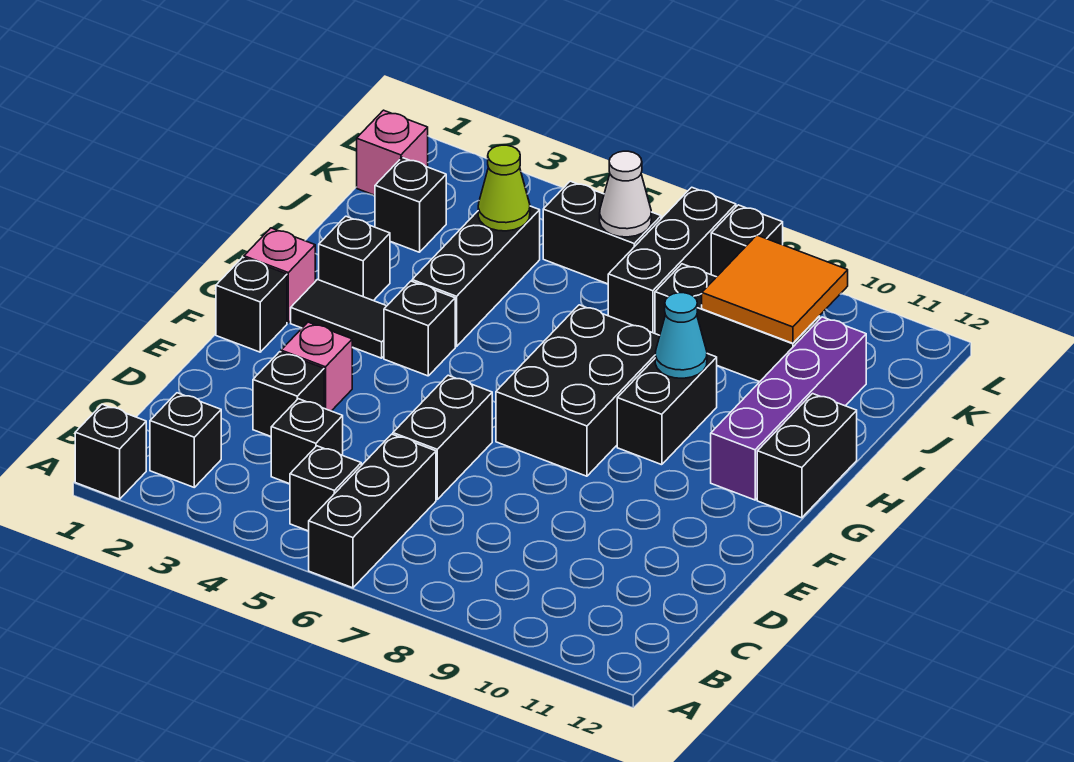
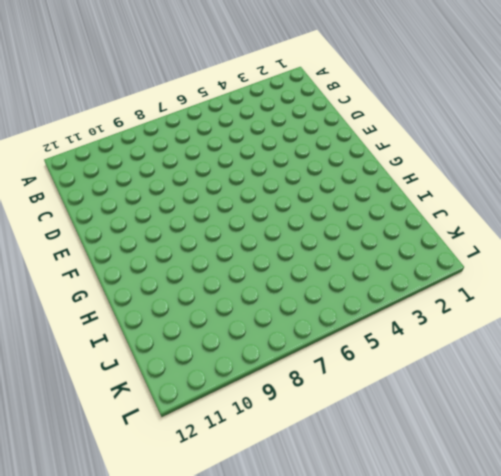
none -> black brick A1 level 1
none -> black brick A6:C6 level 1
none -> black brick B2 level 1

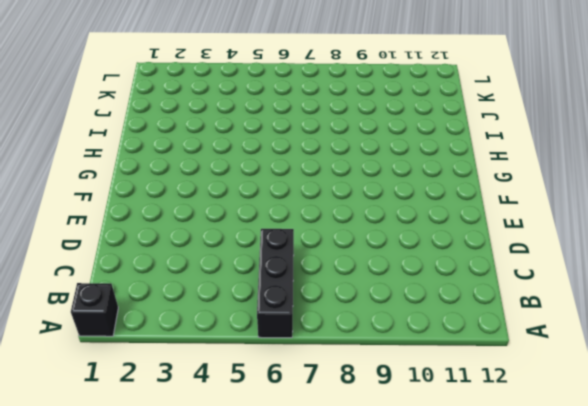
none -> black brick B2 level 1
none -> black brick B5 level 1
none -> black brick C4 level 1

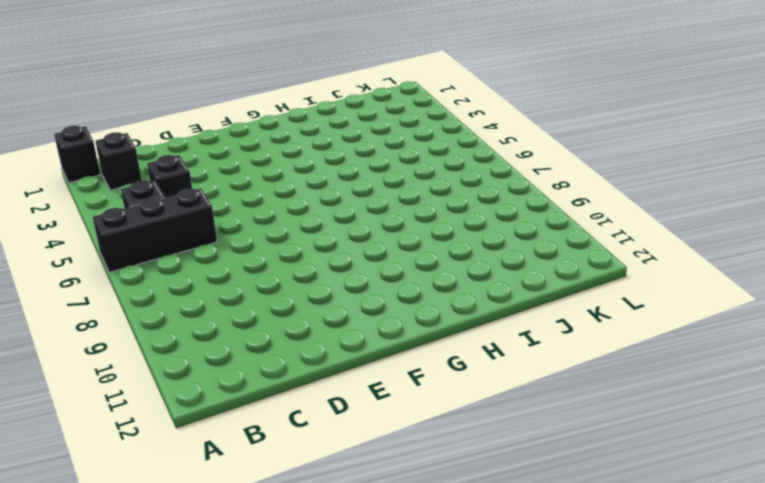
none -> black brick D3 level 1
none -> black brick D6:E6 level 1
none -> pink brick E3 level 1

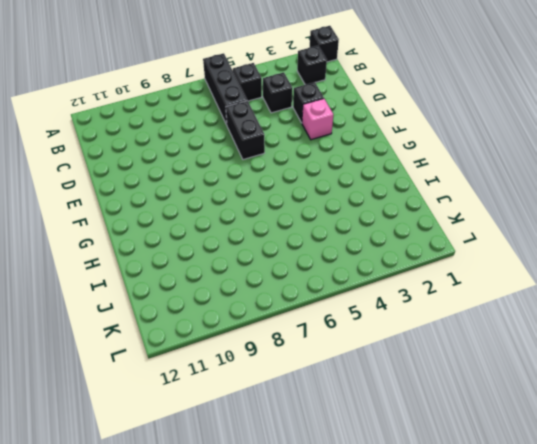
none -> black brick F1 level 1
none -> black brick F7:H8 level 1
none -> pink brick G1 level 1

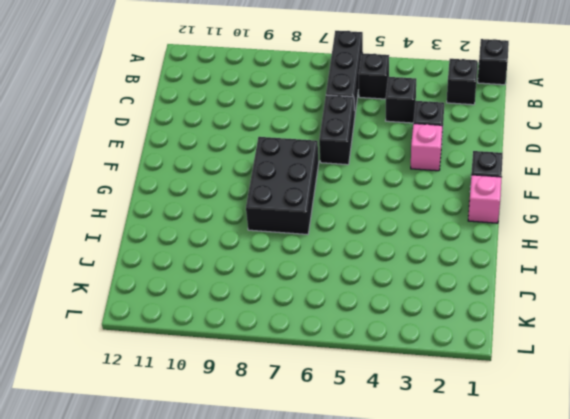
none -> black tile G2:G3 level 1
none -> black brick G4 level 1
none -> black brick G9:H9 level 1

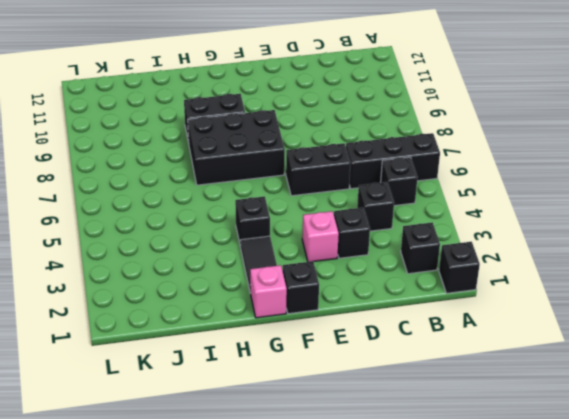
none -> purple brick G11:J11 level 1
none -> black brick G12:H12 level 1
none -> black brick H2 level 1

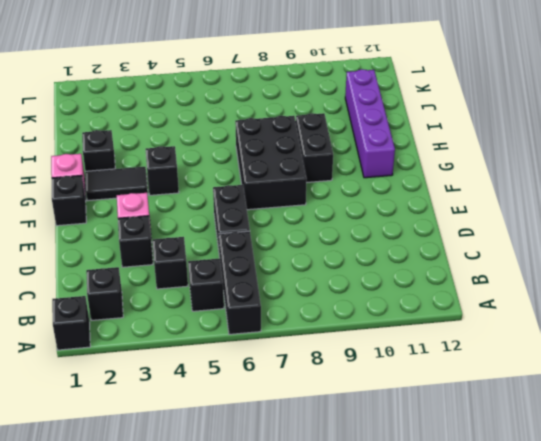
none -> black brick G12:H12 level 1
none -> black brick H4:J4 level 1
none -> black brick J2 level 1

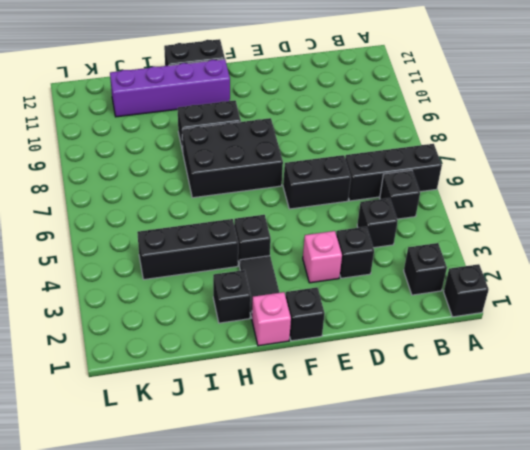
none -> black brick J2 level 1
none -> black brick J7:L7 level 1
none -> black brick J8:J10 level 1

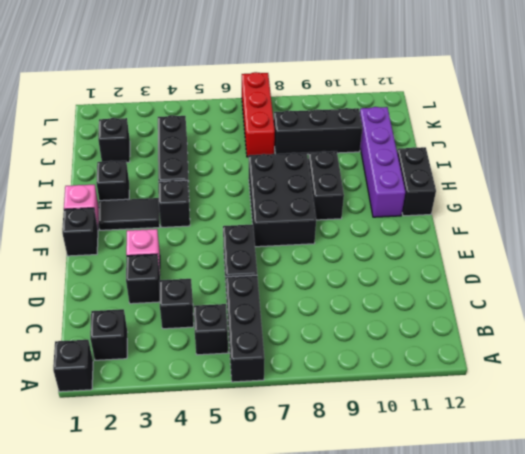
red brick J7:L7 level 1 -> black brick J7:L7 level 1
none -> pink brick K1 level 1
none -> black brick K5:K6 level 1
none -> black brick L8 level 1

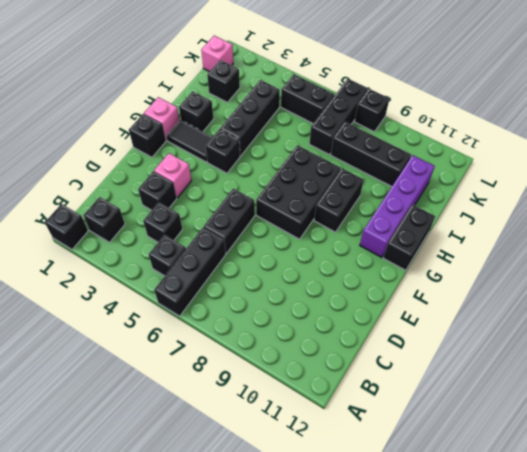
none -> cyan cone H9 level 2
none -> lime cone J4 level 2
none -> orange tile J9:K10 level 2

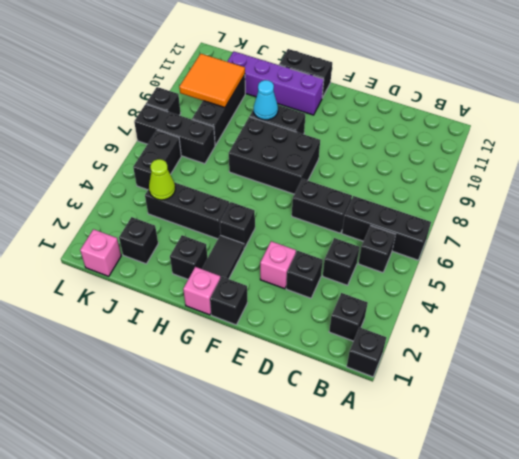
none -> white cone K6 level 2

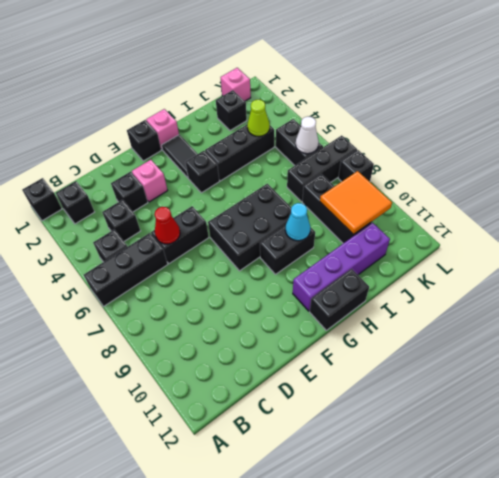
red cone D6 level 2 -> none
none -> black brick H2 level 1

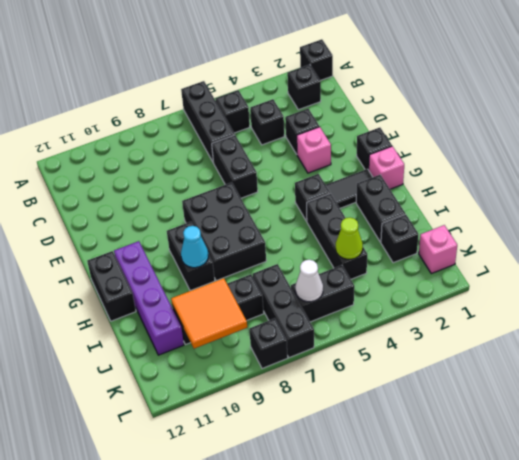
black brick H2:I2 level 1 -> black brick H2 level 1

